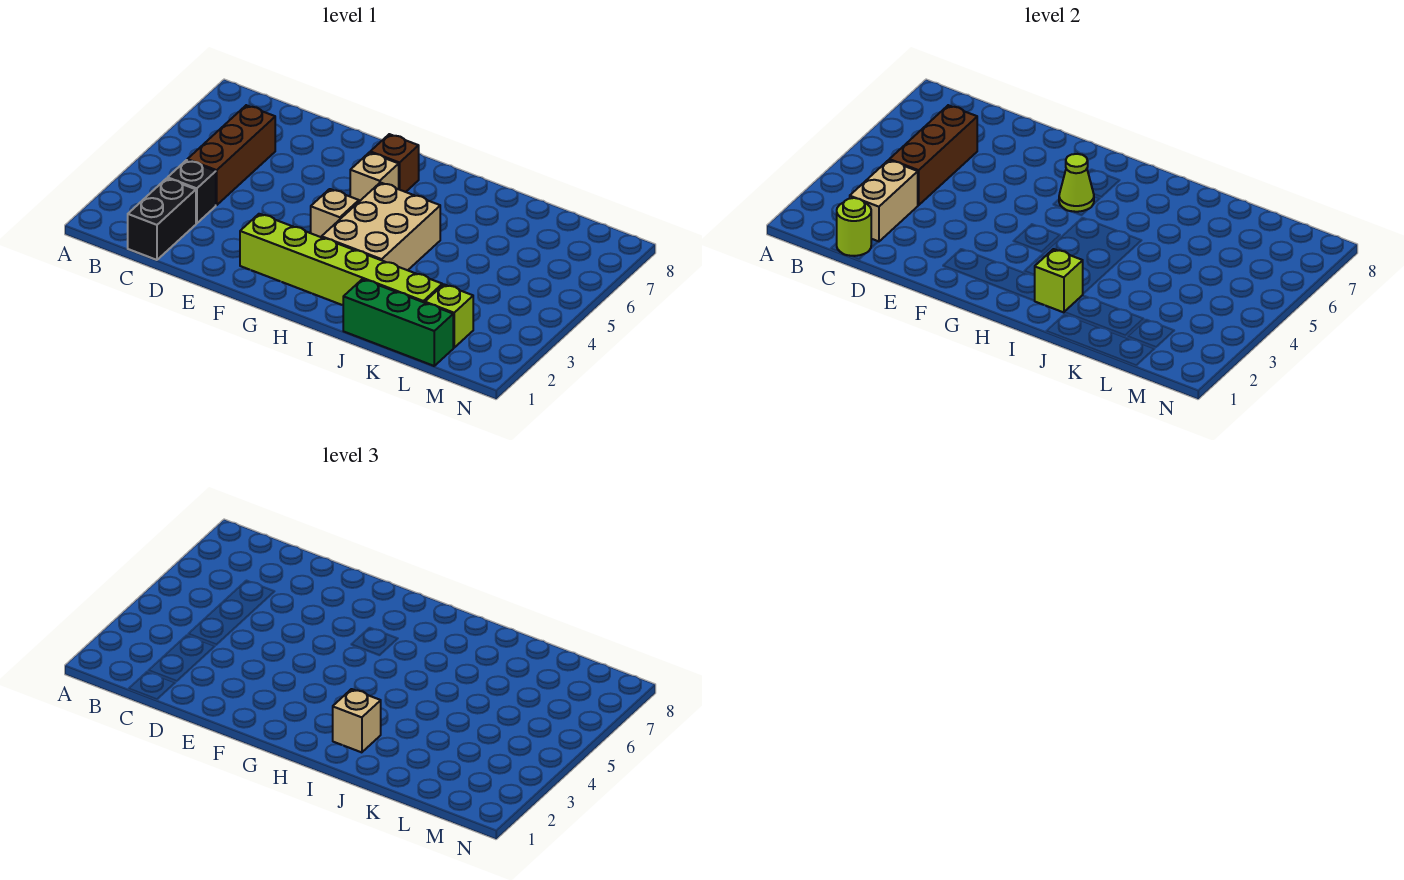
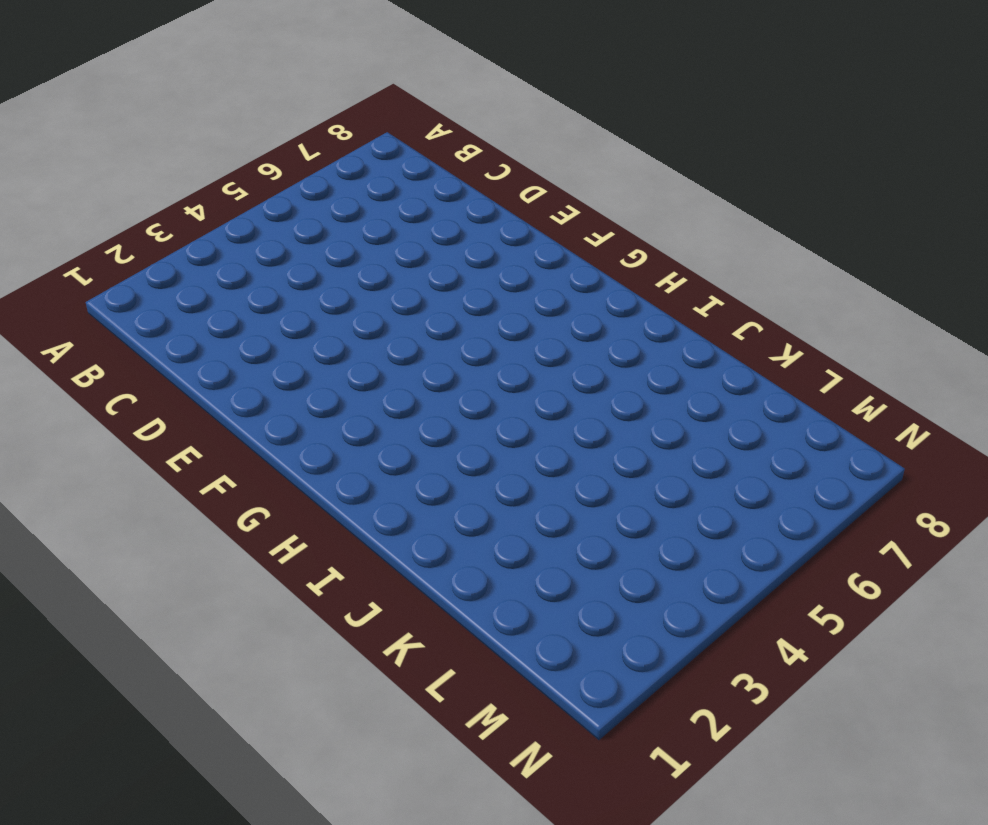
none -> black brick C1:C2 level 1
none -> black brick C3 level 1
none -> brown brick C4:C6 level 1

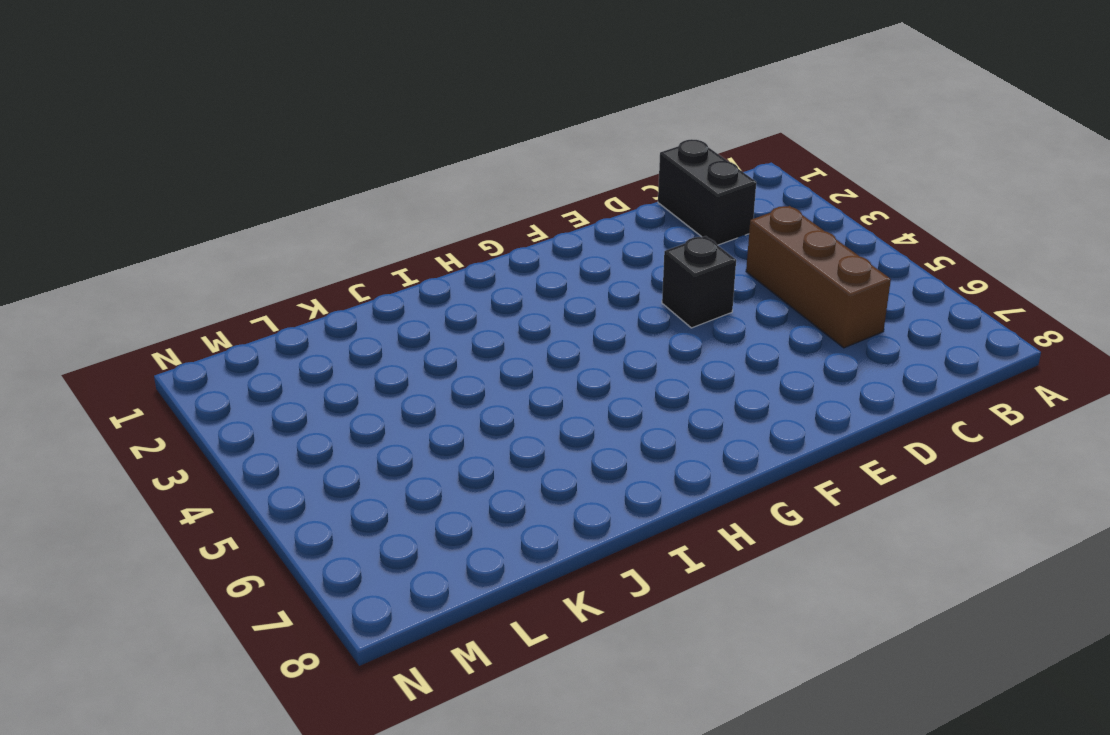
black brick E4 level 1 -> black brick C3 level 1
none -> lime brick F2:K2 level 1
none -> tan brick G4 level 1
none -> tan brick G6 level 1

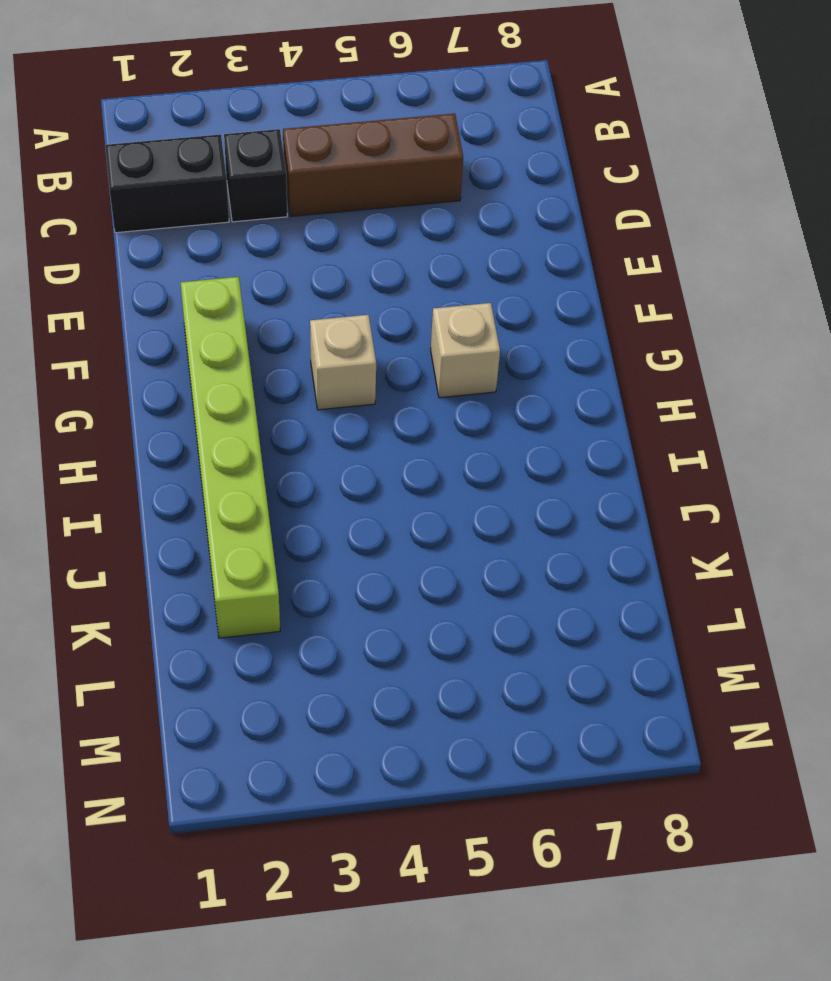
none -> brown brick G7 level 1
none -> tan brick H3:I5 level 1
none -> green brick J1:L1 level 1

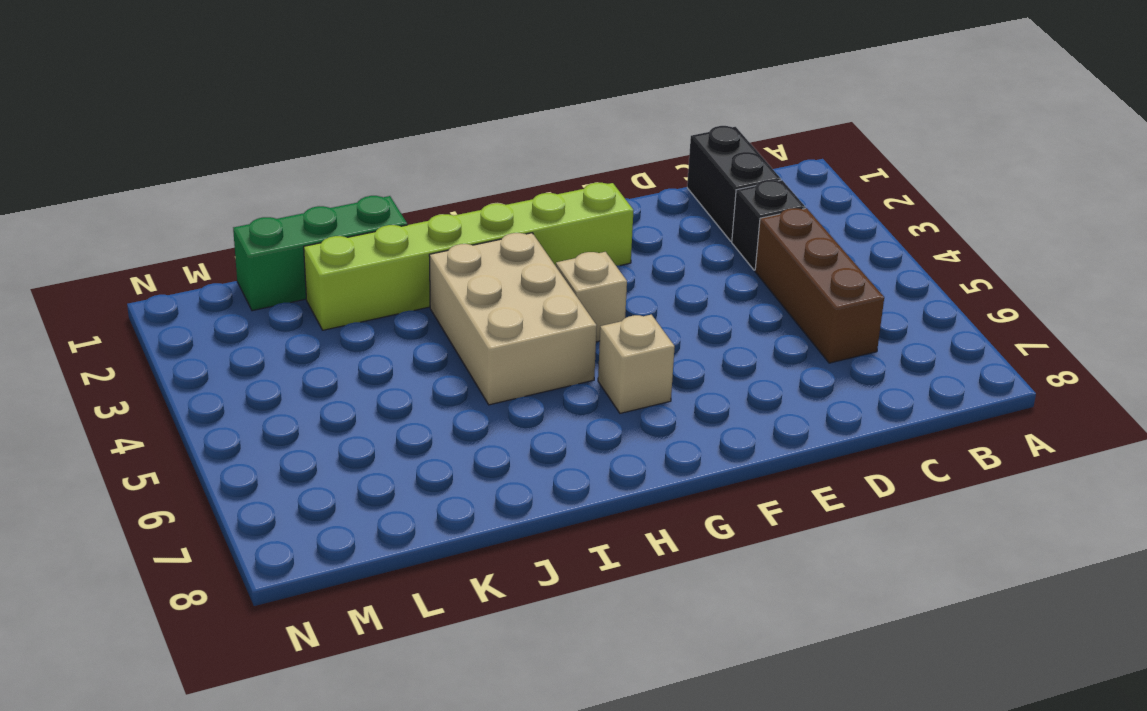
none -> brown brick G7 level 1
none -> lime brick L2 level 1
none -> lime round brick C1 level 2

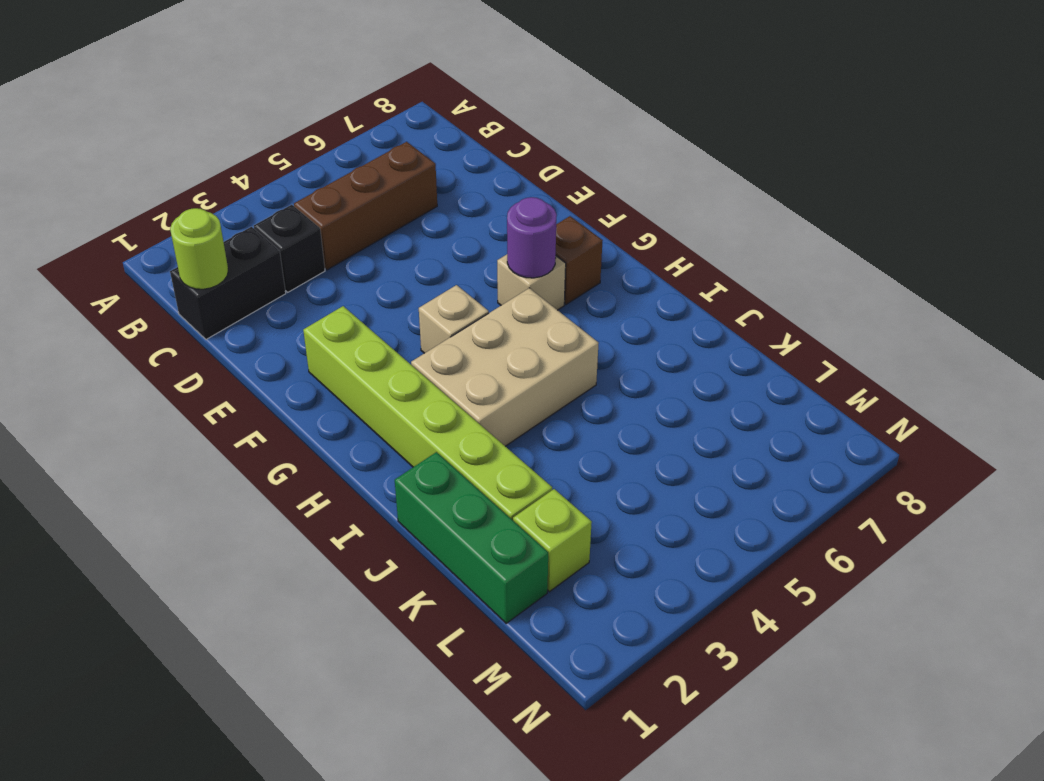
purple round brick G6 level 2 -> lime cone G6 level 2
none -> tan brick C2:C3 level 2
none -> brown brick C4:C6 level 2
none -> lime brick I2 level 2

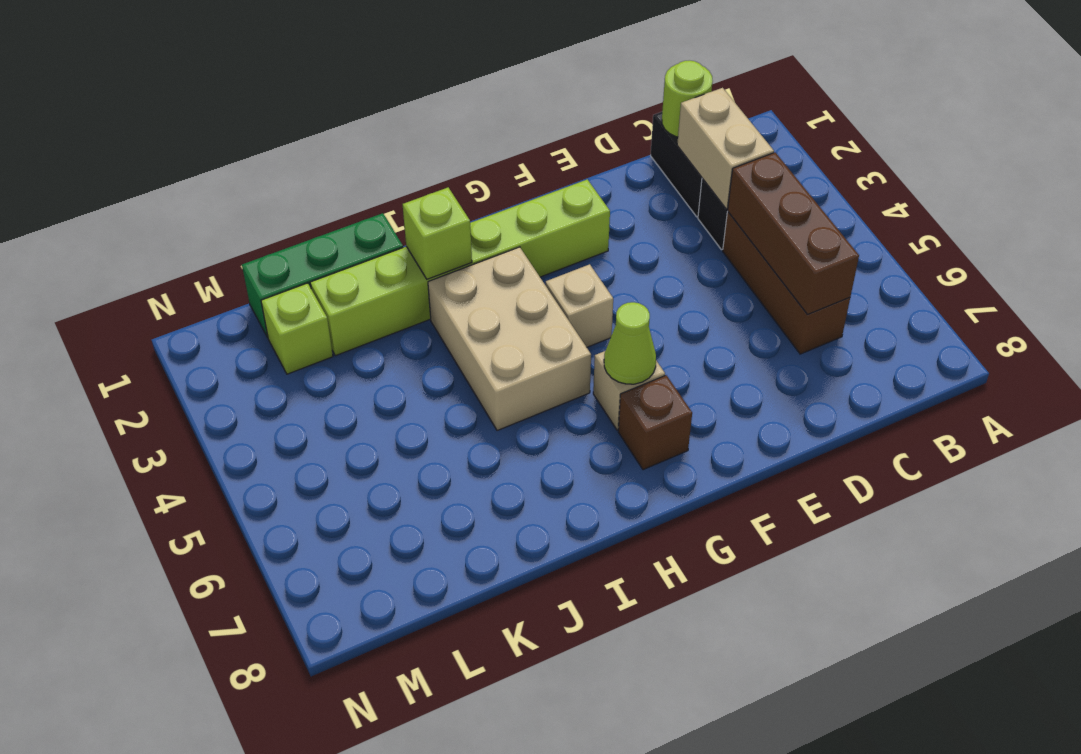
none -> tan brick I2 level 3

